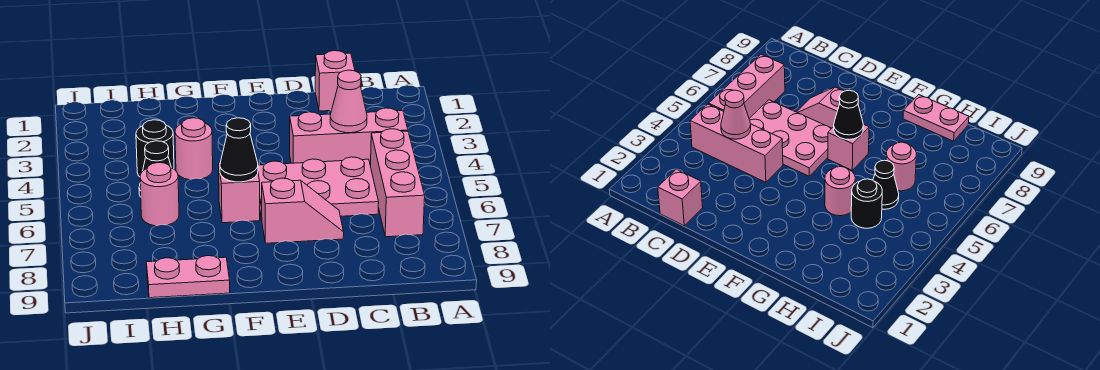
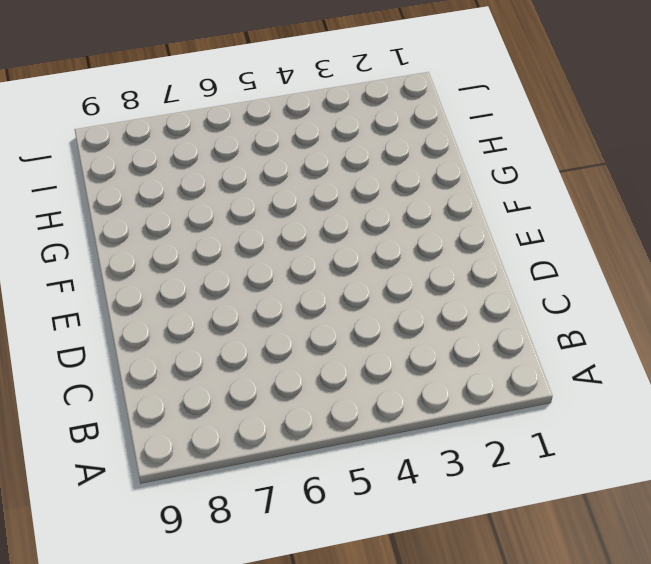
none -> pink brick B4:D4 level 1
none -> pink brick B5:B7 level 1
none -> pink brick C1 level 1

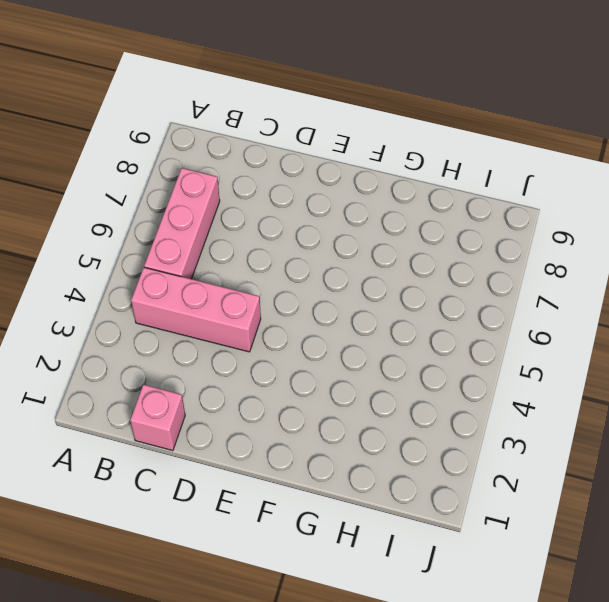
none -> pink plate C5:E6 level 1
none -> pink slope D7:E7 level 1 top E
none -> pink brick F6 level 1

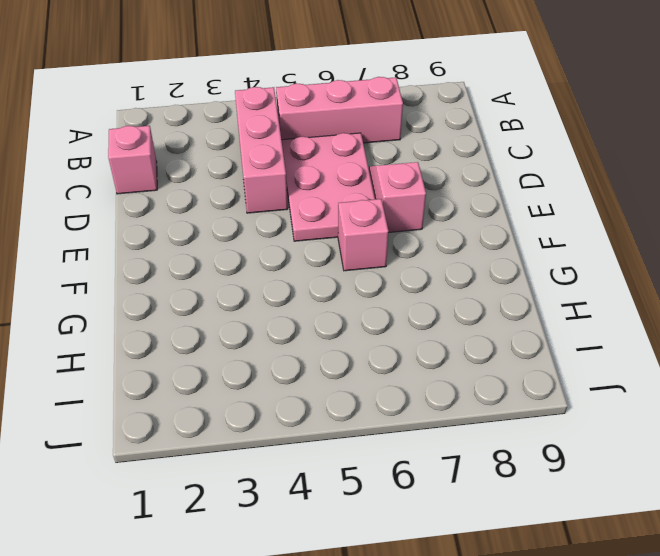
none -> pink round brick G4 level 1
none -> pink plate G9:H9 level 1
none -> black round brick H4 level 1

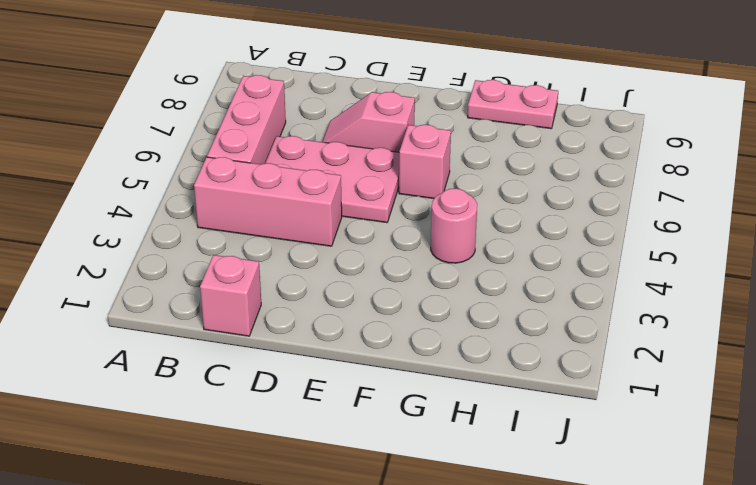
none -> black round brick H4 level 1
none -> black cone H5 level 1
none -> pink round brick H6 level 1

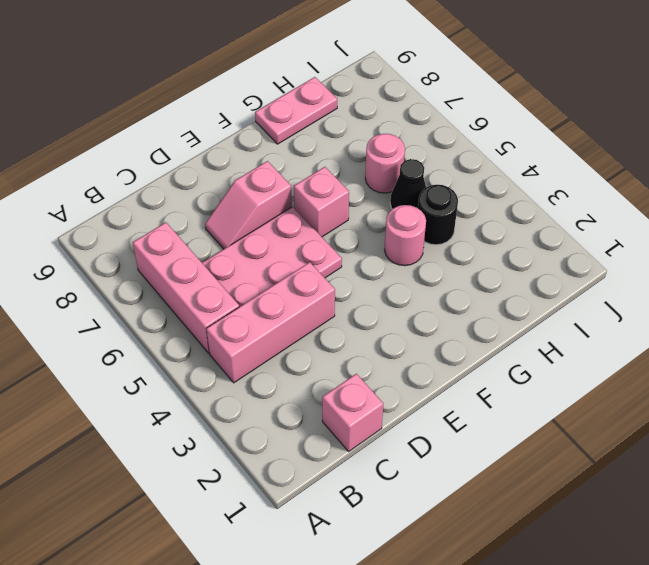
none -> pink cone C4 level 2
none -> black cone F6 level 2

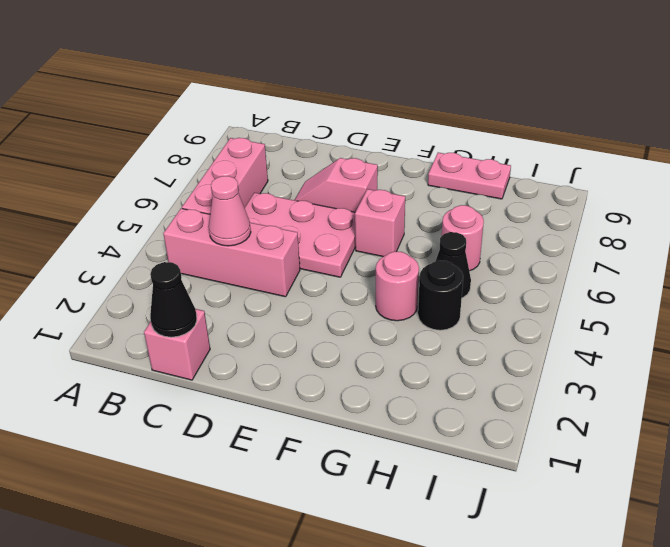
black cone C1 level 2 -> black cone F6 level 2

